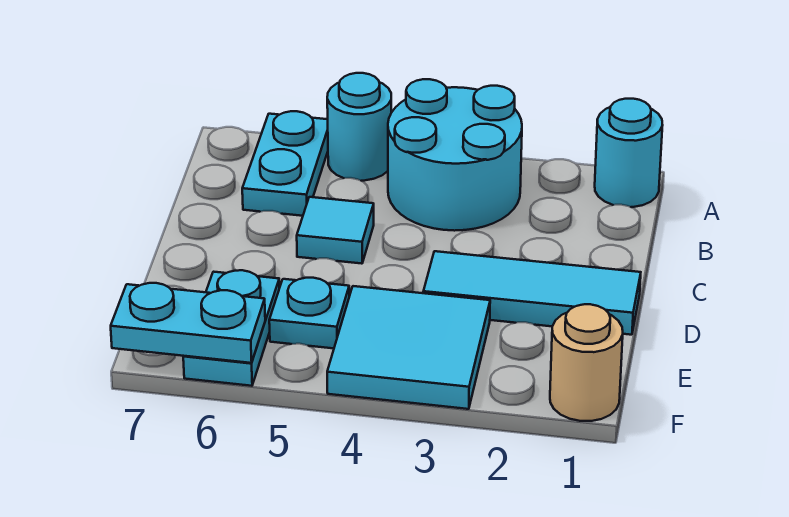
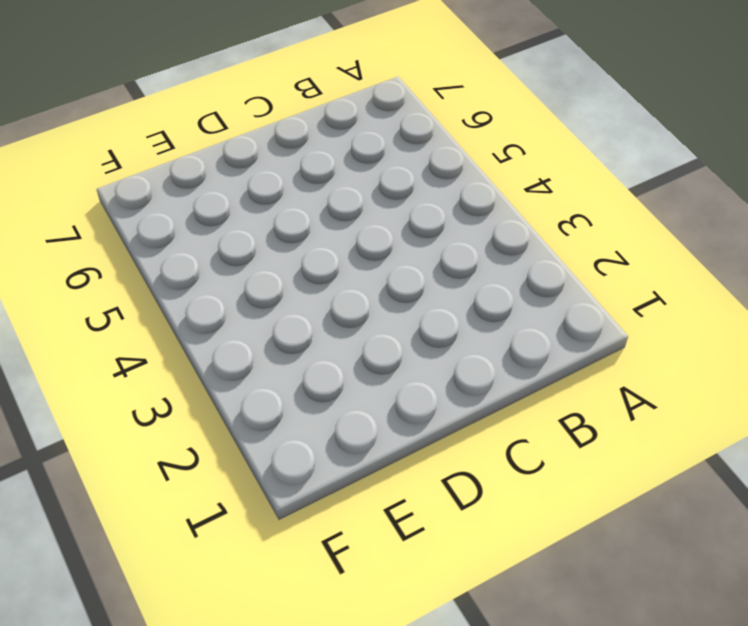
none -> cyan round brick A1 level 1
none -> cyan round brick A3:B4 level 1

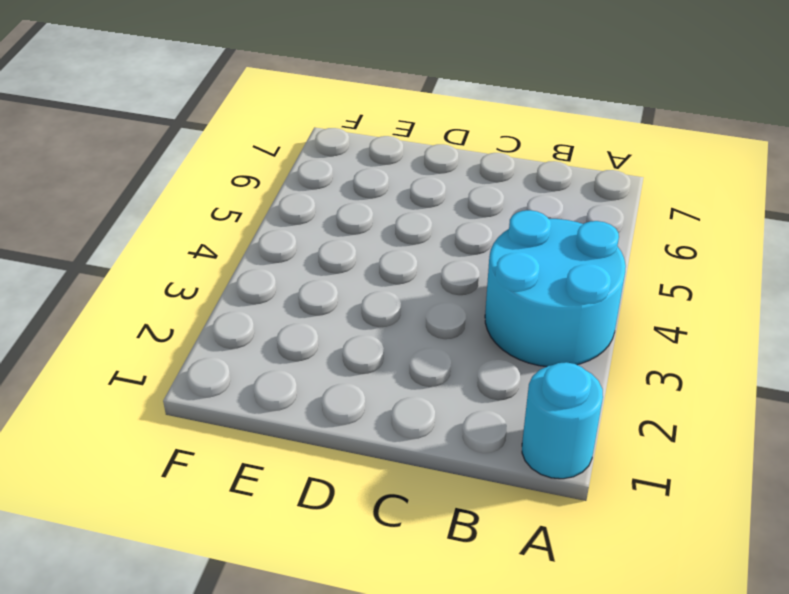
none -> cyan round brick A5 level 1
none -> cyan plate A6:B6 level 1

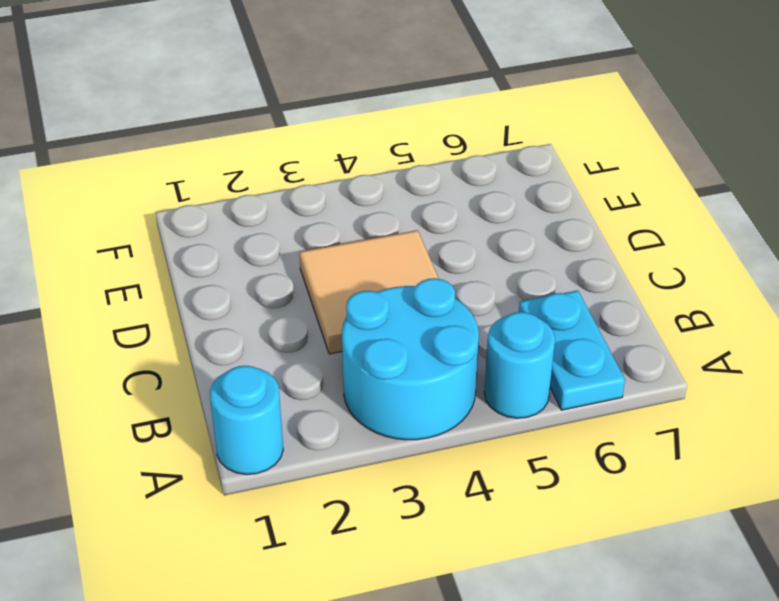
tan tile C3:D4 level 1 -> cyan tile D1:D3 level 1
none -> cyan tile C5 level 1
none -> cyan tile E3:F4 level 1

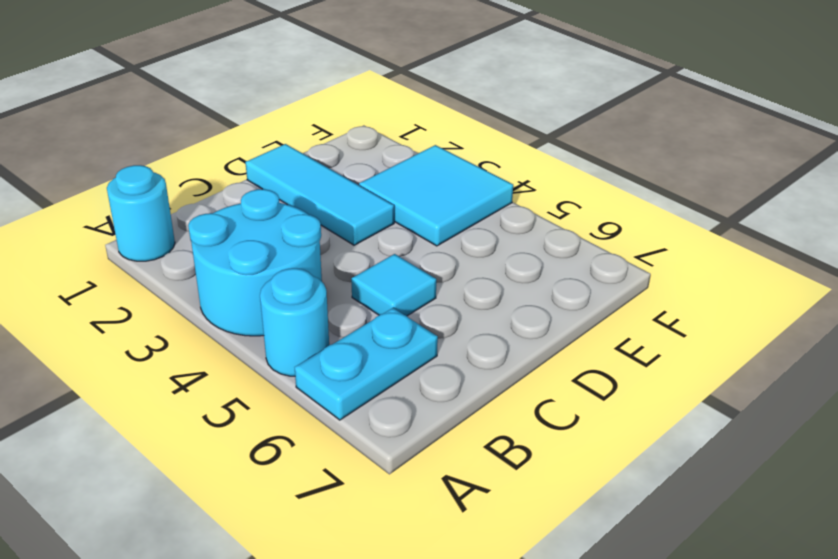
none -> cyan plate E5 level 1
none -> cyan plate E6:F6 level 1

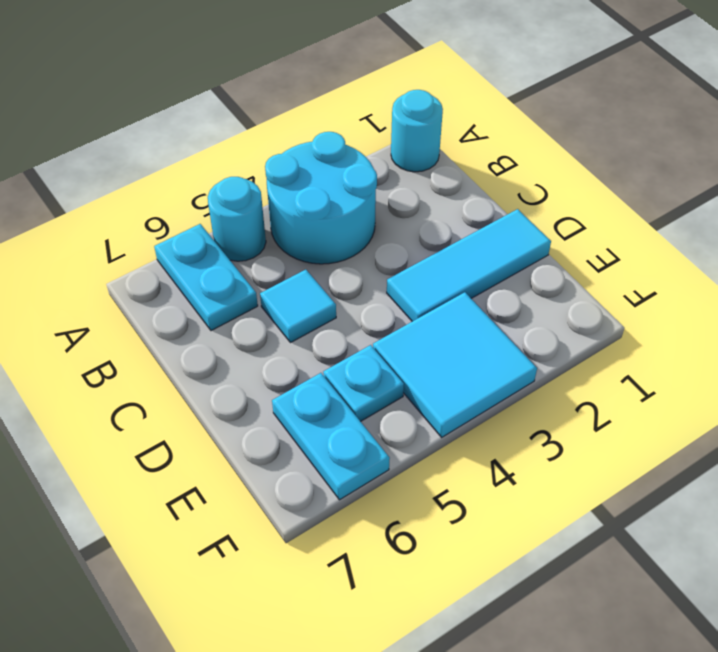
none -> tan round brick F1 level 1
none -> cyan plate F6:F7 level 2

